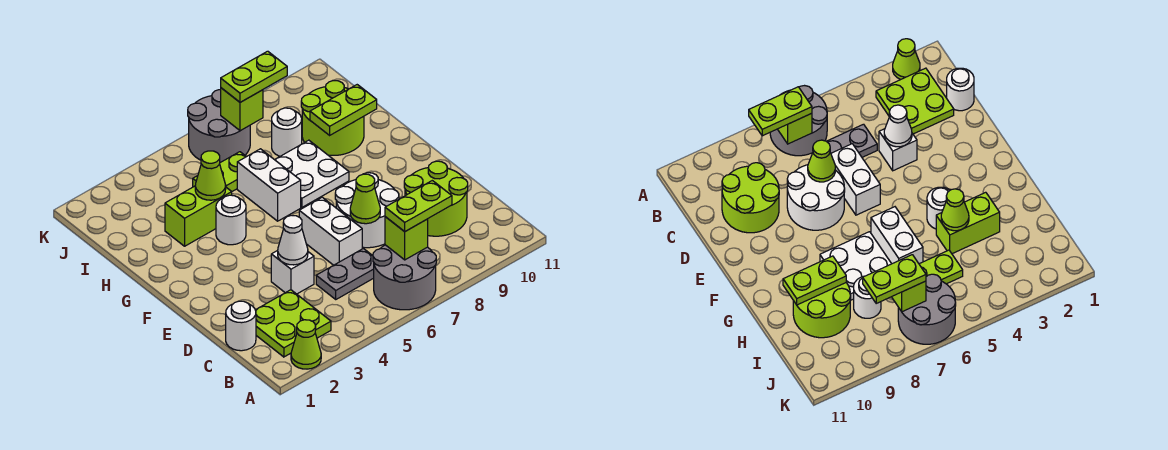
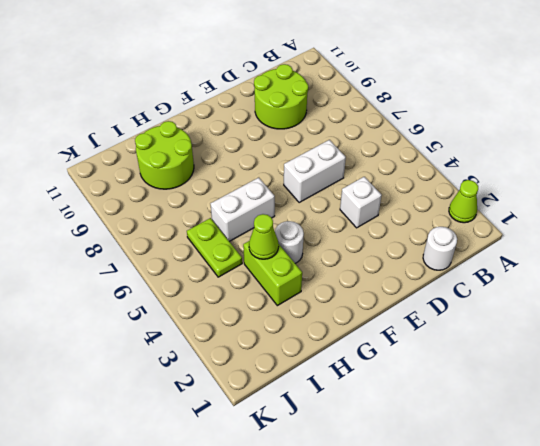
none -> grey round brick A6:B7 level 1
none -> lime plate B2:C3 level 1
none -> grey plate C5:C6 level 1

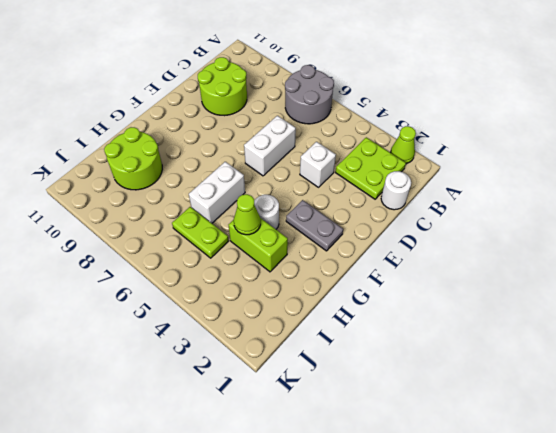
grey plate F2:F3 level 1 -> grey plate C5:C6 level 1
none -> white round brick D7:E8 level 1
none -> white plate G7:H8 level 1
none -> white round brick I8 level 1

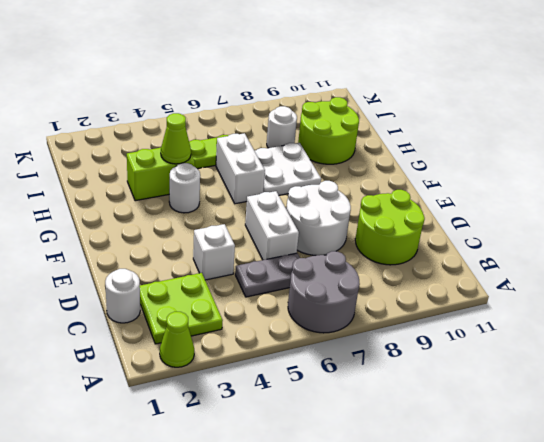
none -> grey round brick J6:K7 level 1
none -> lime brick B7 level 2
none -> white cone D4 level 2

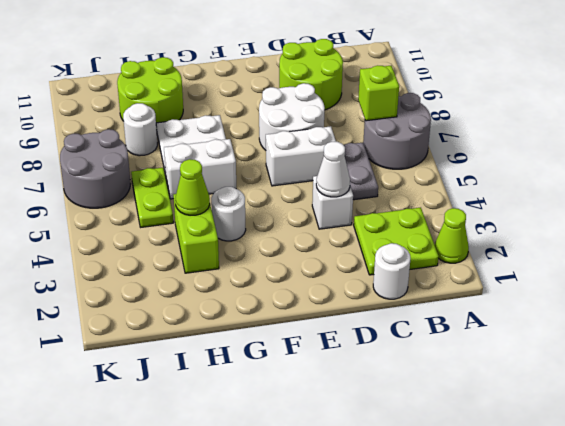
none -> lime cone D7 level 2
none -> lime plate H9:H10 level 2
none -> lime brick J7 level 2

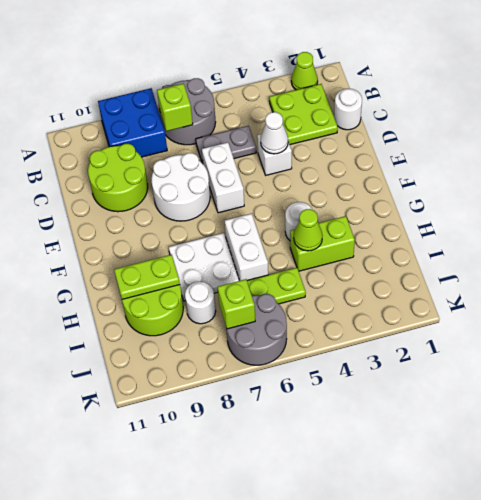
blue brick A8:B9 level 1 -> none
none -> lime cone D7 level 2
none -> lime plate B7:B8 level 3
none -> lime plate J7:J8 level 3

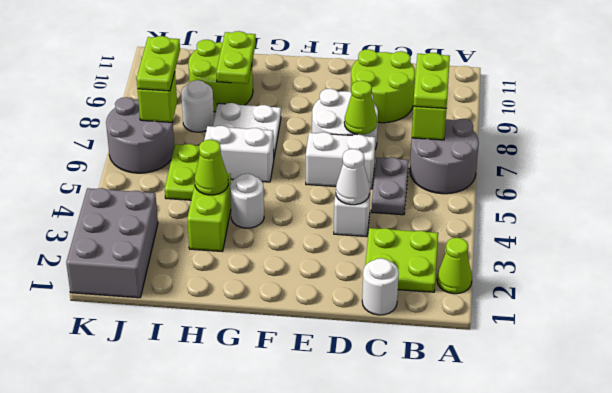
grey brick J1:K3 level 1 -> none

